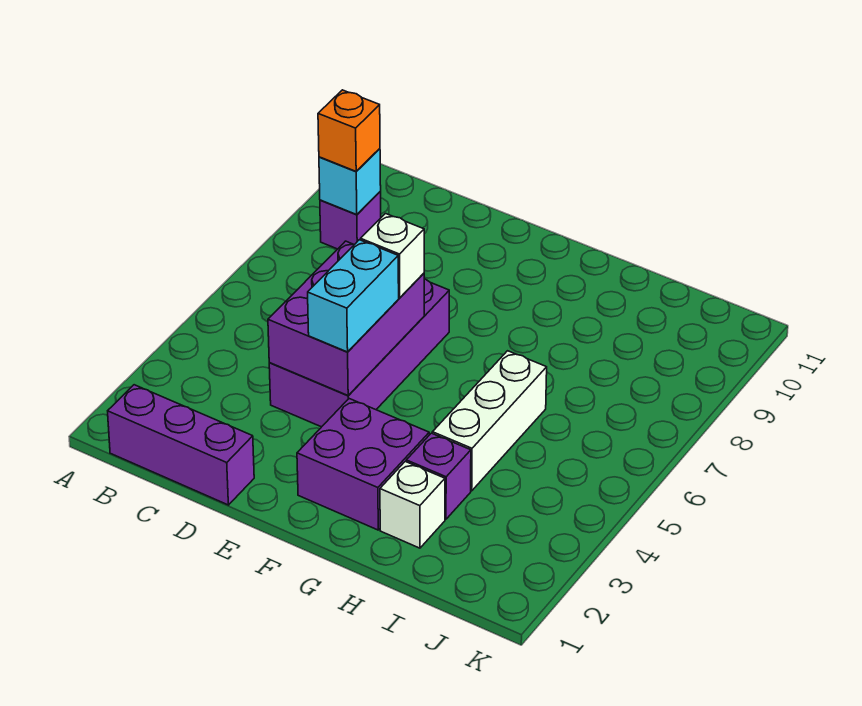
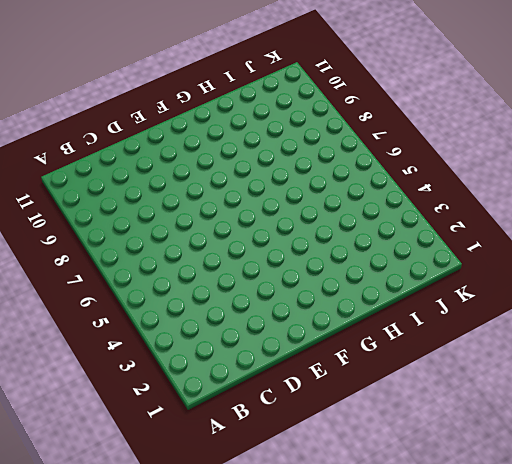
none -> purple brick B1:D1 level 1
none -> purple brick B9 level 1
none -> purple brick D4:E7 level 1

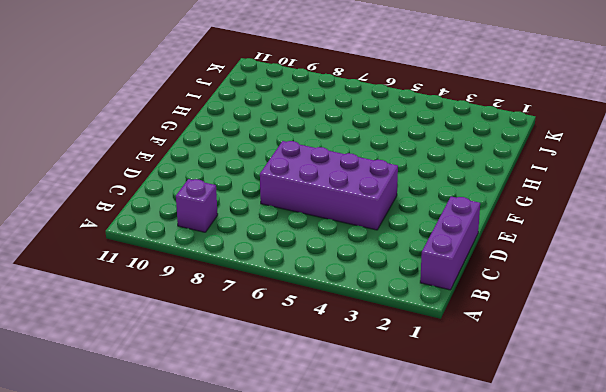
none -> purple brick F2:G3 level 1
none -> white brick H2 level 1
none -> purple brick H3 level 1

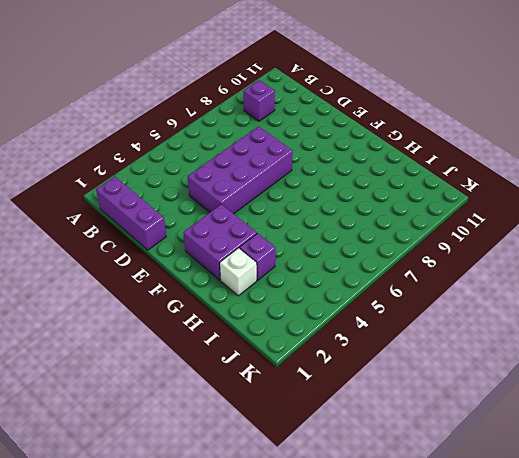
none -> white brick H4:H6 level 1
none -> cyan brick B9 level 2
none -> purple brick D4:E6 level 2

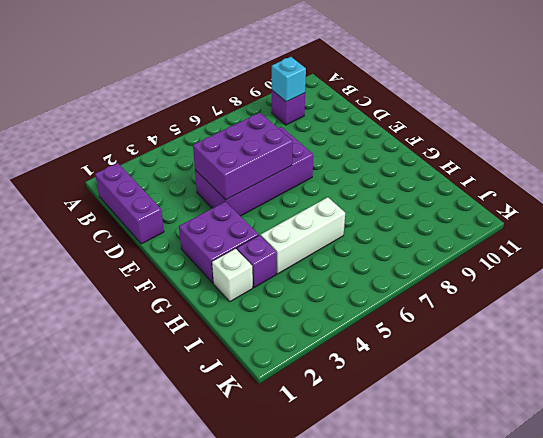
none -> orange brick B9 level 3
none -> cyan brick E4:E5 level 3
none -> white brick E6 level 3

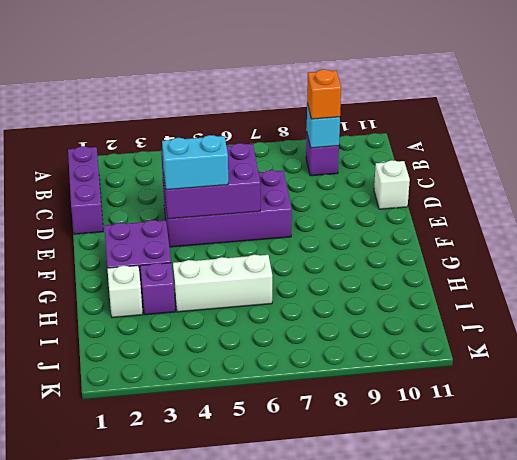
white brick D11 level 1 -> white brick E6 level 3

